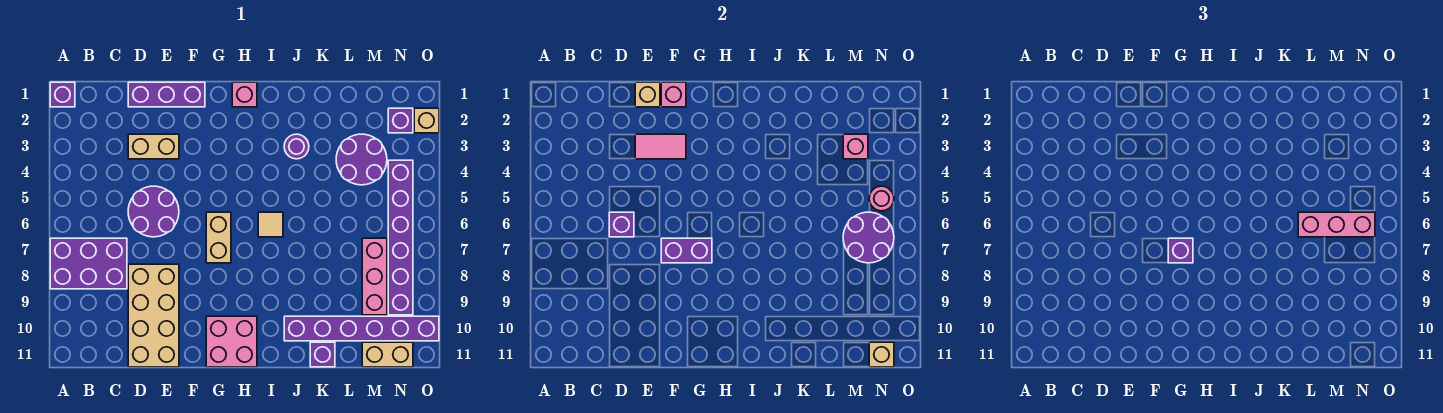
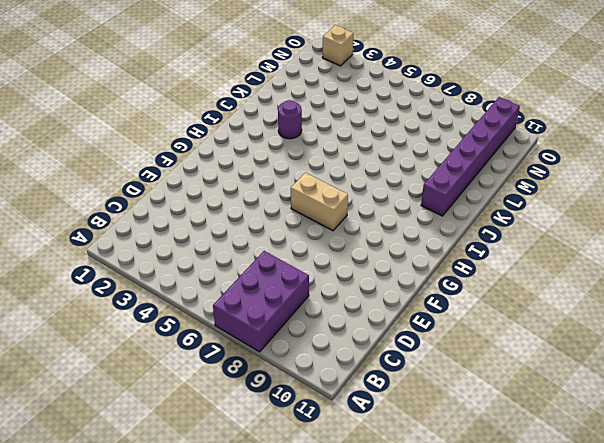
none -> purple brick A1 level 1
none -> purple brick D1:F1 level 1
none -> tan brick D3:E3 level 1
none -> purple round brick D5:E6 level 1

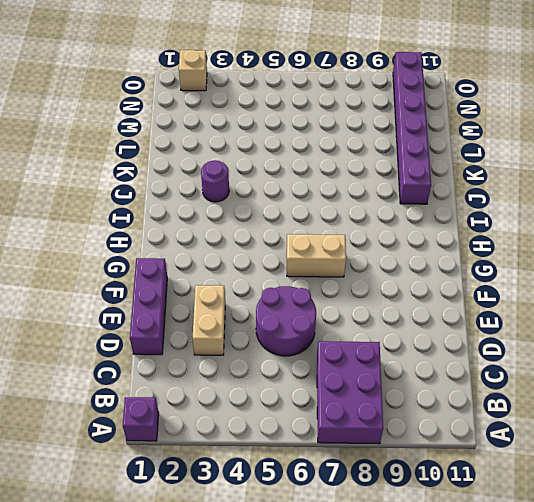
none -> tan brick D8:E11 level 1
none -> pink brick G10:H11 level 1
none -> pink brick H1 level 1
none -> tan tile I6 level 1

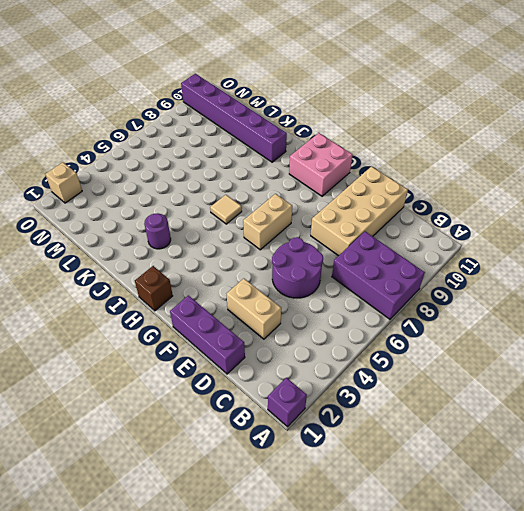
brown brick H1 level 1 -> pink brick H1 level 1
none -> purple brick K11 level 1
none -> purple round brick L3:M4 level 1
none -> pink brick M7:M9 level 1
none -> tan brick M11:N11 level 1

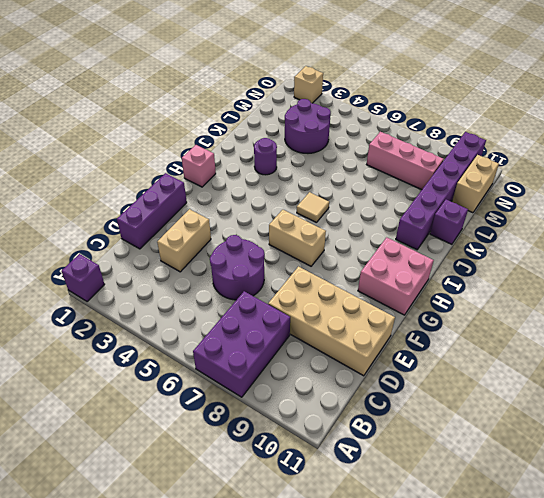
none -> purple brick N2 level 1
none -> purple brick N4:N9 level 1
none -> purple brick D6 level 2
none -> tan brick E1 level 2

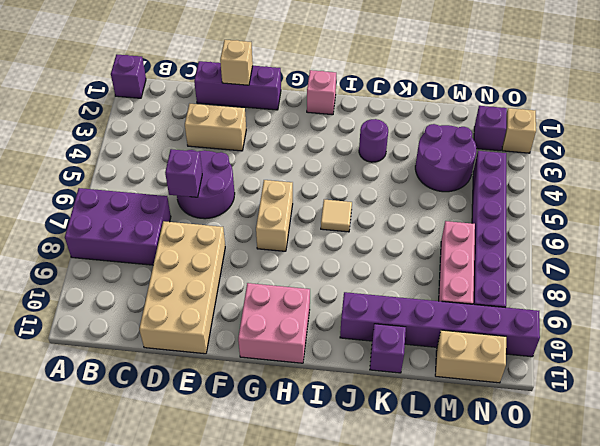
none -> pink tile E3:F3 level 2
none -> pink brick F1 level 2
none -> purple brick F7:G7 level 2
none -> pink brick M3 level 2

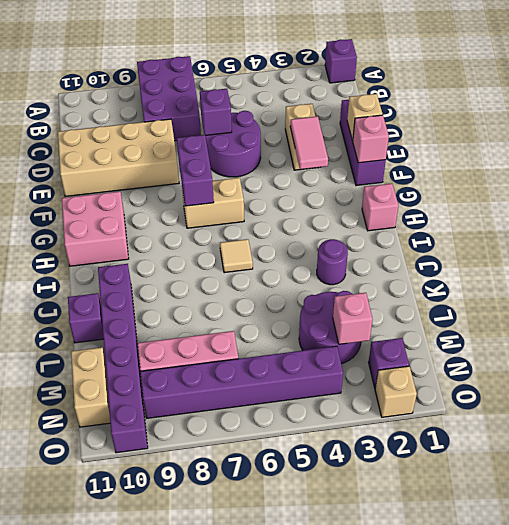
none -> purple round brick M6:N7 level 2
none -> pink round brick N5 level 2
none -> tan brick N11 level 2
none -> purple brick G7 level 3

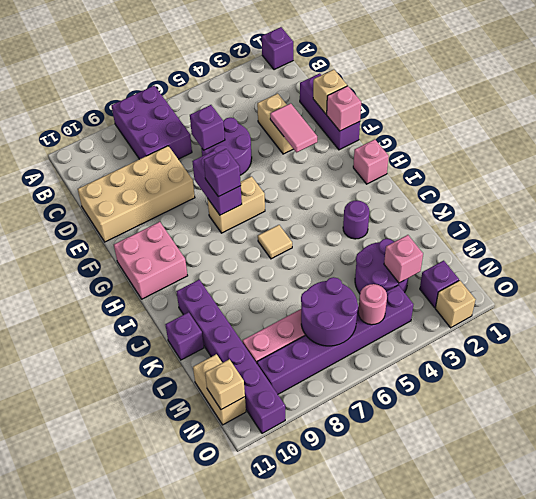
none -> pink brick L6:N6 level 3

